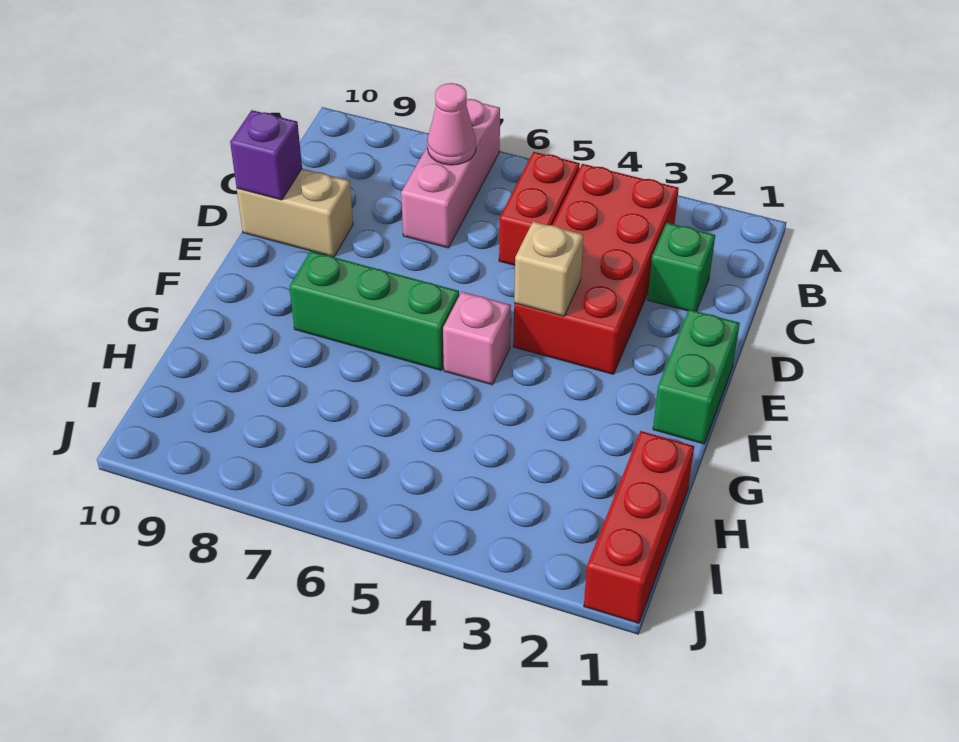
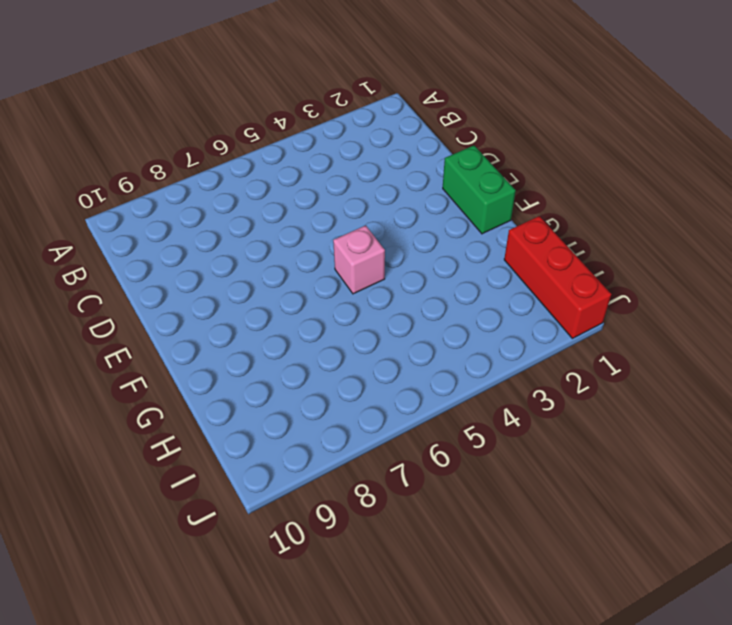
none -> pink brick A7:C7 level 1
none -> red brick B3:E4 level 1
none -> red brick B5:C5 level 1

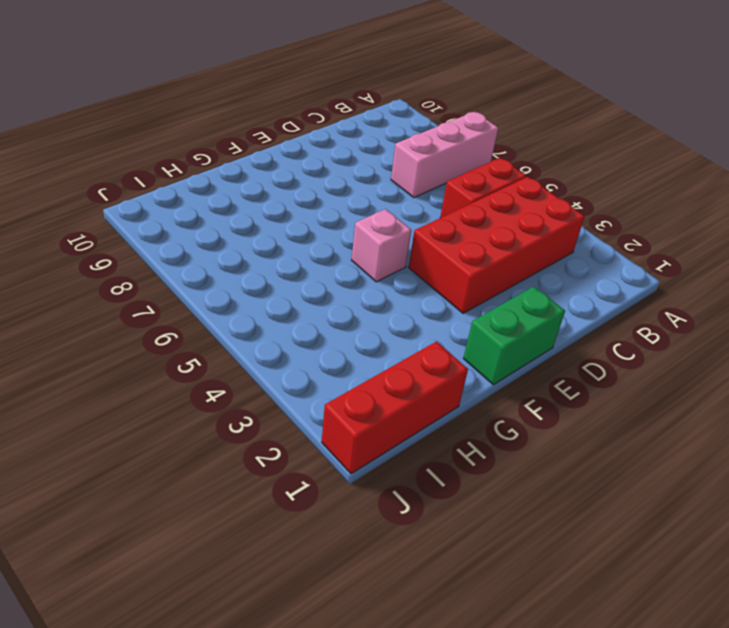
none -> green brick C2 level 1
none -> tan brick D9:D10 level 1
none -> green brick F6:F8 level 1

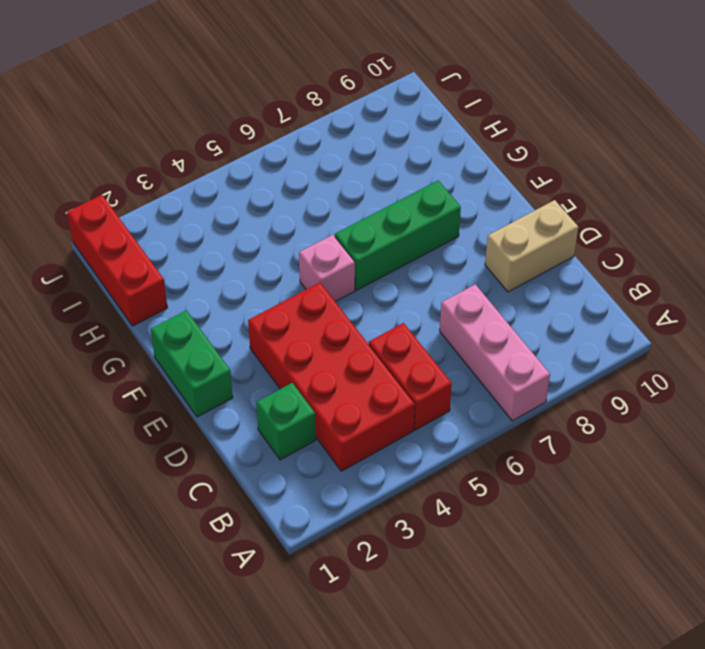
none -> pink cone B7 level 2
none -> purple brick D10 level 2
none -> tan brick E4 level 2

